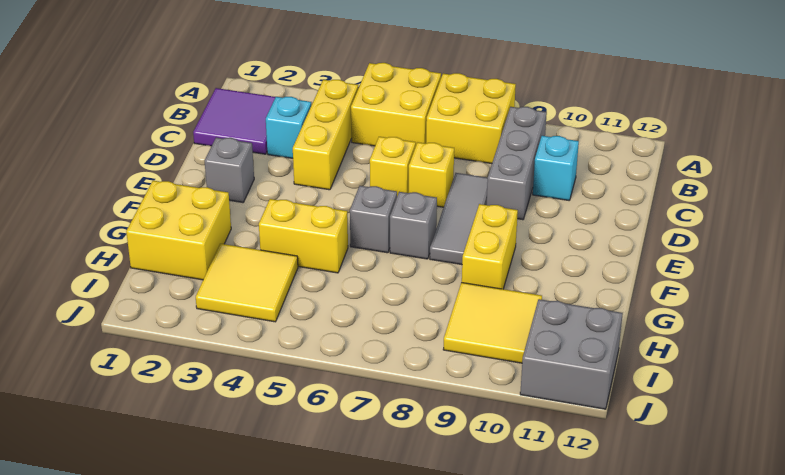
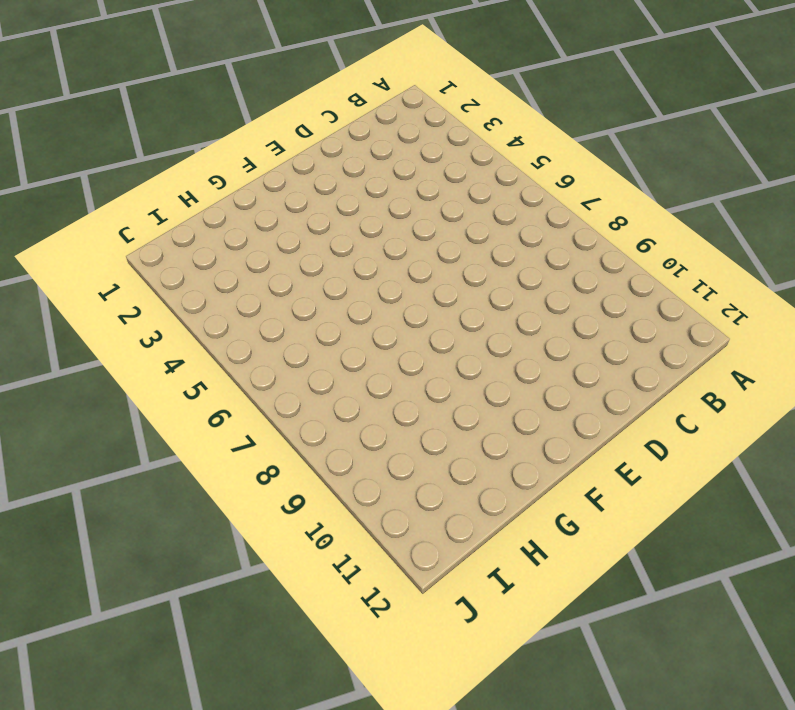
none -> yellow brick A5:B6 level 1
none -> yellow brick A7:B8 level 1
none -> purple tile B1:C2 level 1

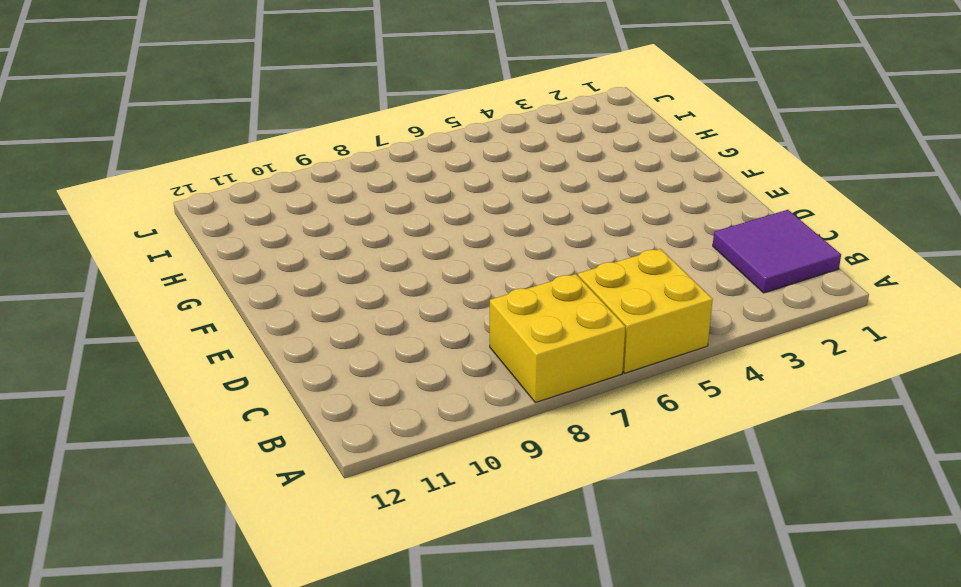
none -> yellow brick B4:D4 level 1
none -> grey brick B9:D9 level 1
none -> cyan brick C3 level 1

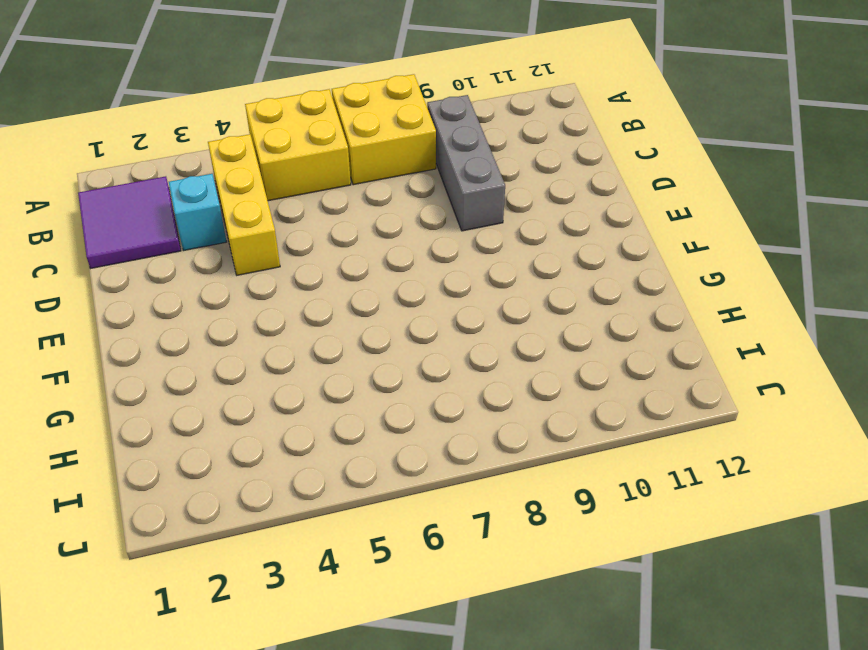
none -> cyan brick C10 level 1
none -> yellow brick D6 level 1
none -> yellow brick D7 level 1

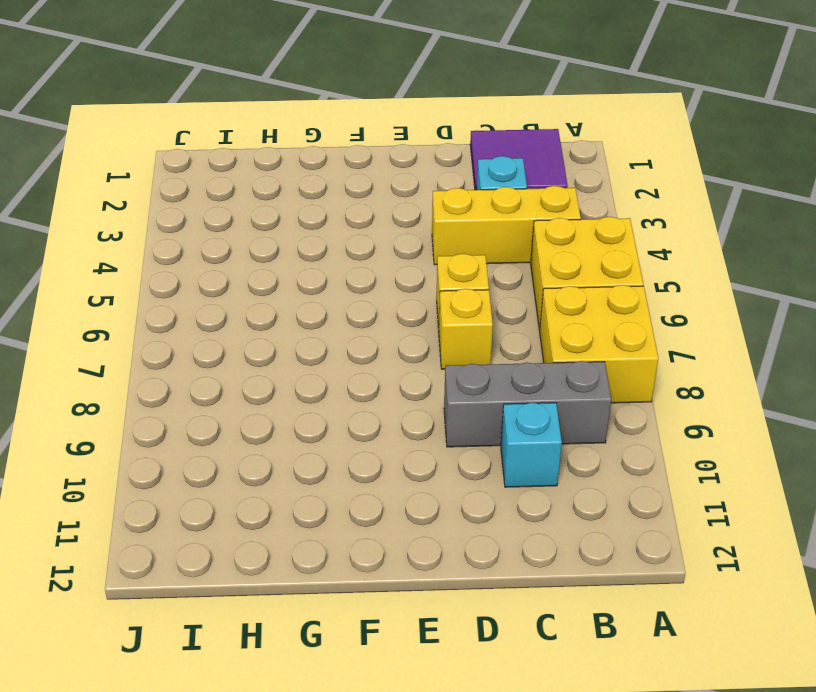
none -> grey tile D8:F8 level 1
none -> grey brick E2 level 1
none -> grey brick F6 level 1

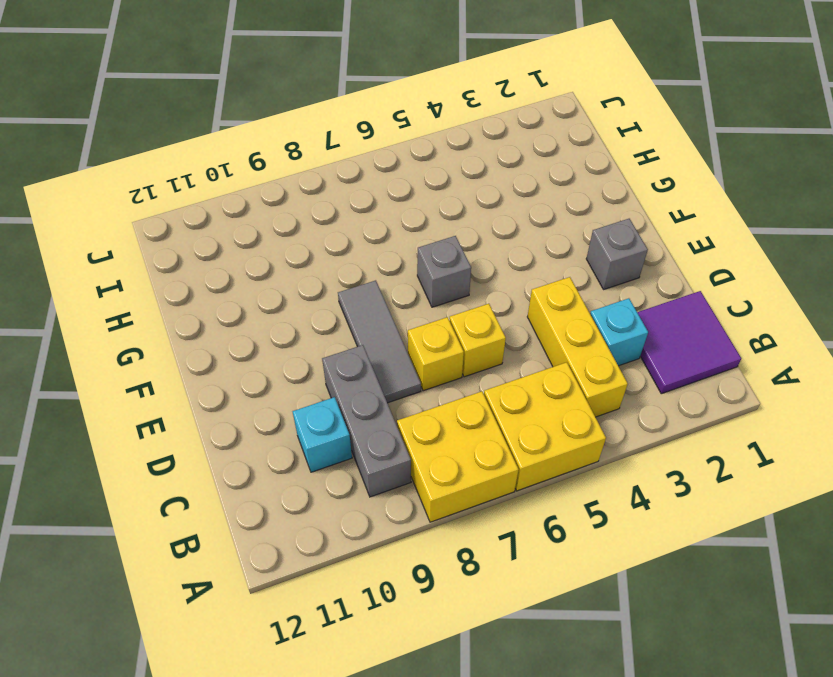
none -> grey brick F7 level 1
none -> yellow brick F9:G9 level 1
none -> yellow brick G1:H2 level 1

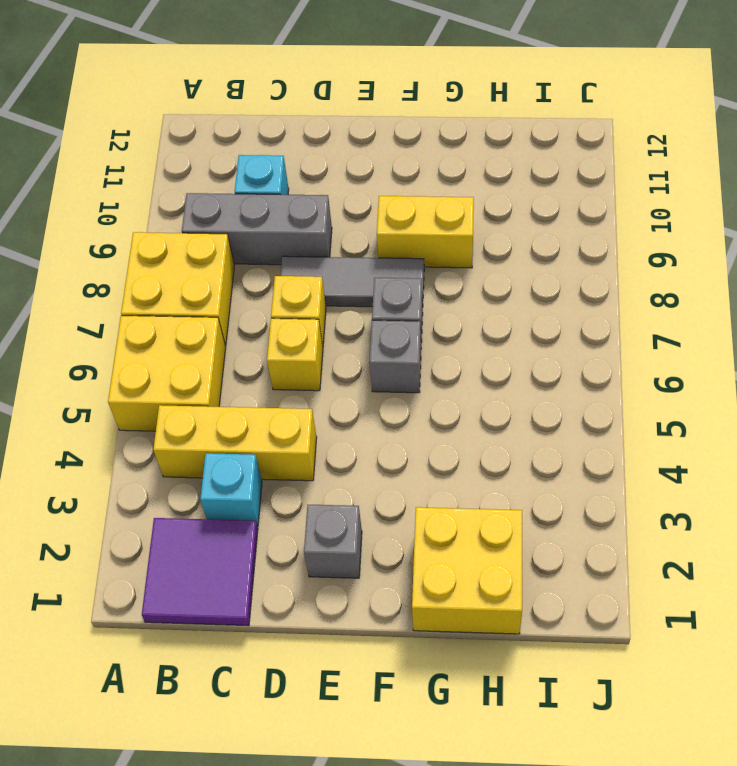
none -> yellow brick G4:G5 level 1
none -> yellow tile H3:I4 level 1
none -> yellow tile H9:I10 level 1

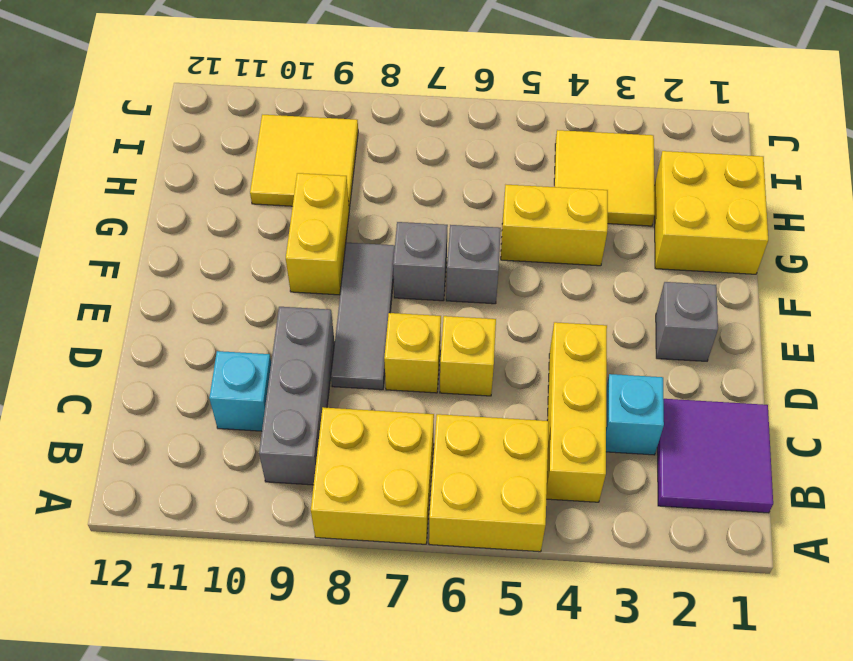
none -> grey brick I11:J12 level 1

